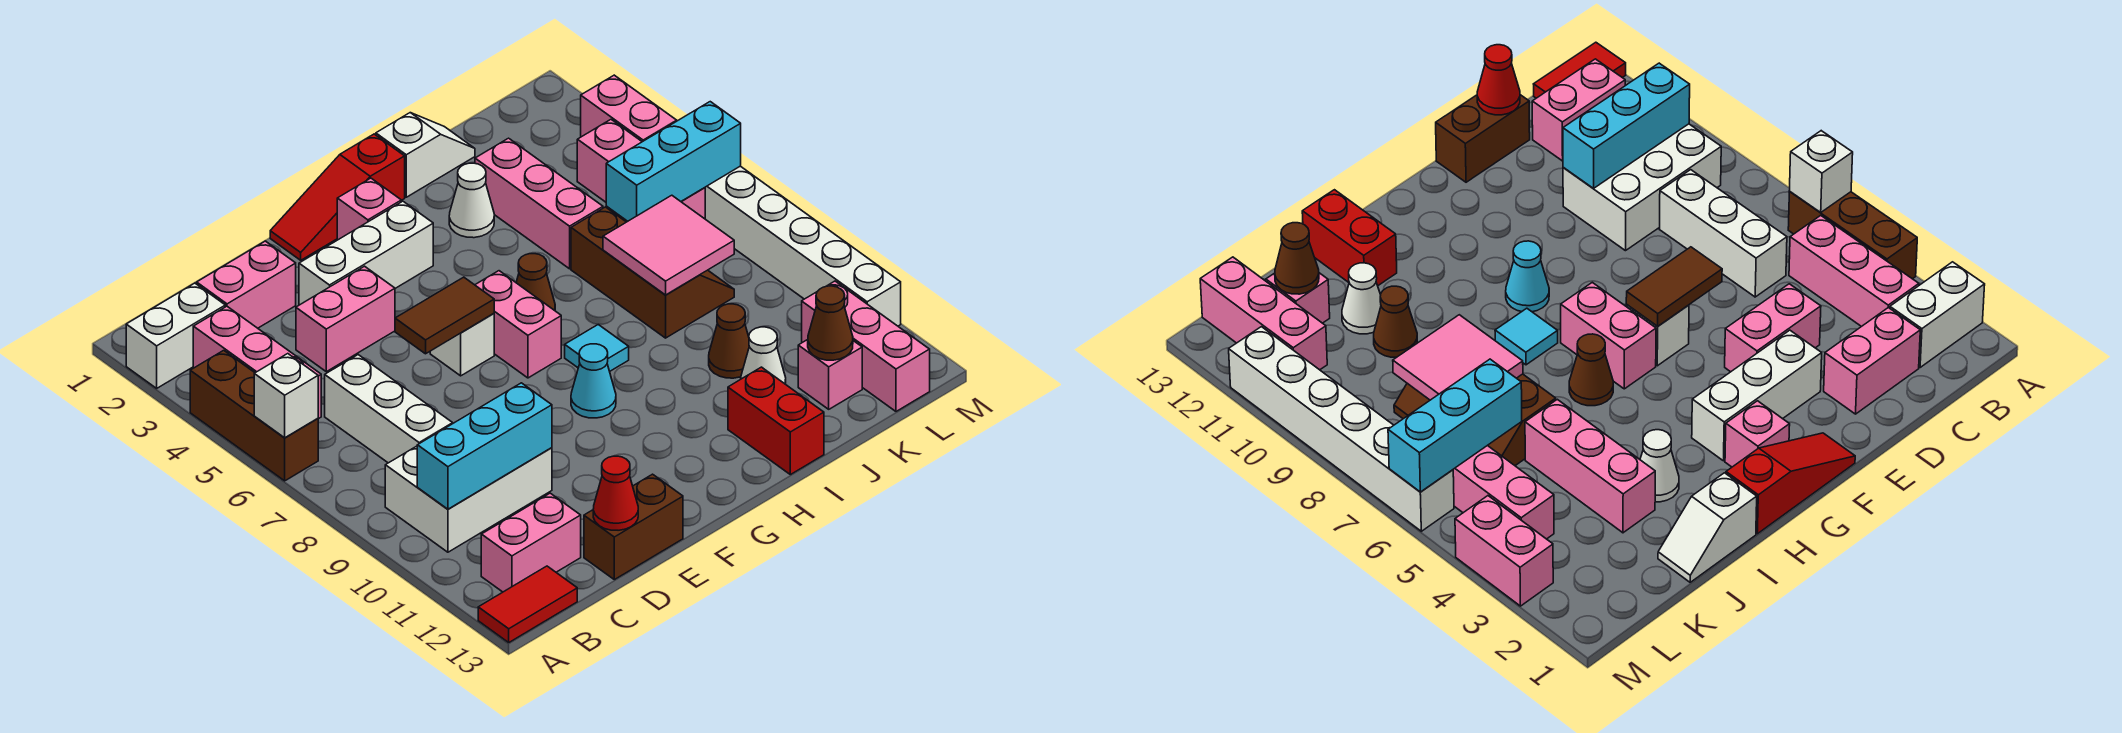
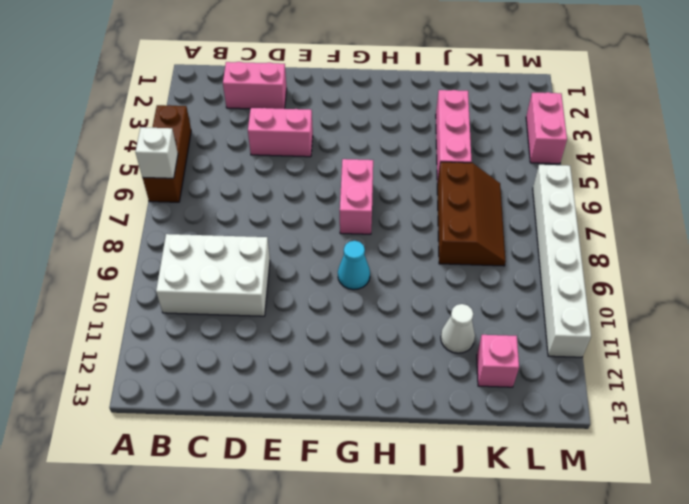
none -> white brick A2:B2 level 1
none -> red tile A13:B13 level 1
none -> pink brick B3:B5 level 1
none -> pink brick B12:C12 level 1

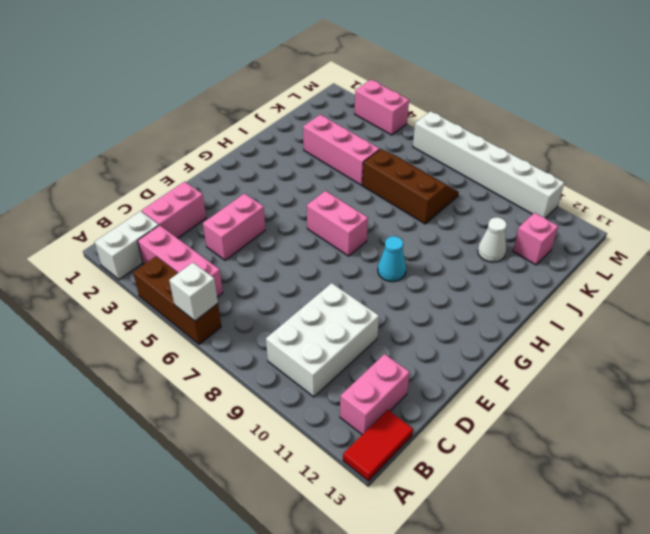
none -> white brick C6:C8 level 1
none -> brown brick D13:E13 level 1
none -> white brick E3:G3 level 1
none -> red slope F1:H1 level 1 top H

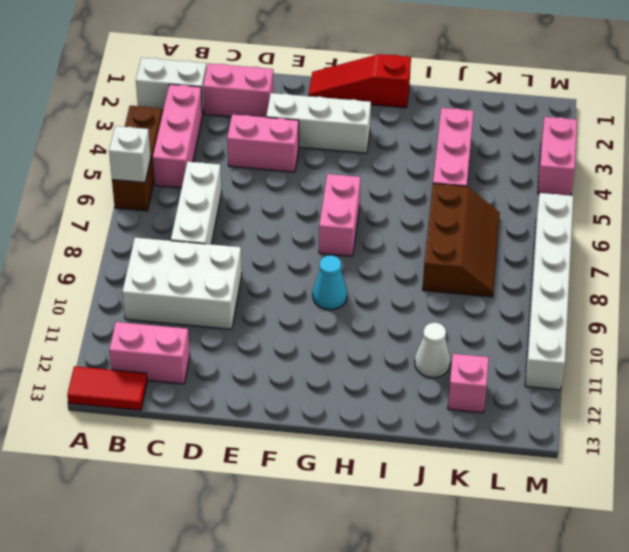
none -> brown brick D13:E13 level 1
none -> white brick F6 level 1
none -> pink brick G2 level 1
none -> brown cone H6 level 1

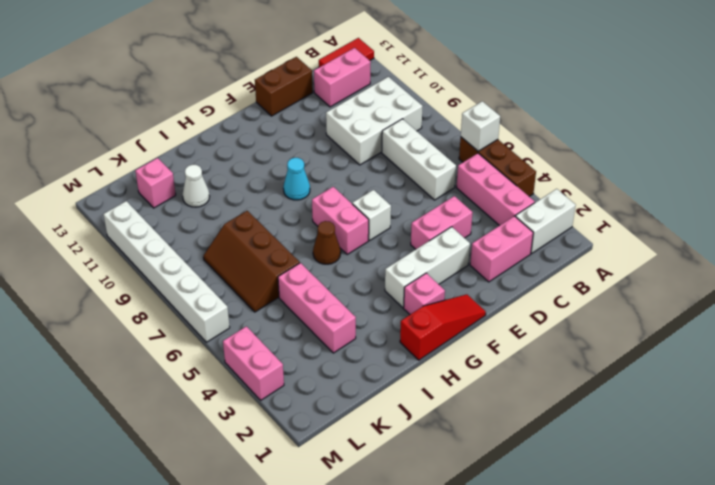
none -> cyan tile H8 level 1
none -> white slope I1:J1 level 1 top I
none -> white cone I3 level 1
none -> red brick I12:I13 level 1

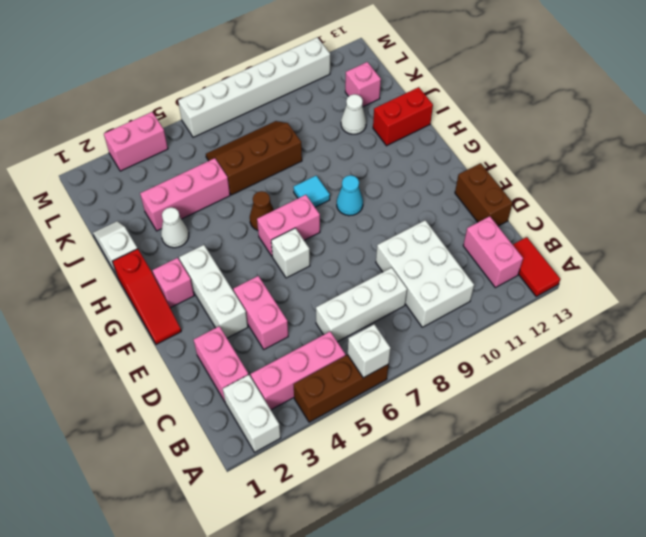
none -> brown cone J10 level 1
none -> pink brick L4:L6 level 1
none -> pink brick L11:L13 level 1
none -> cyan brick B10:D10 level 2

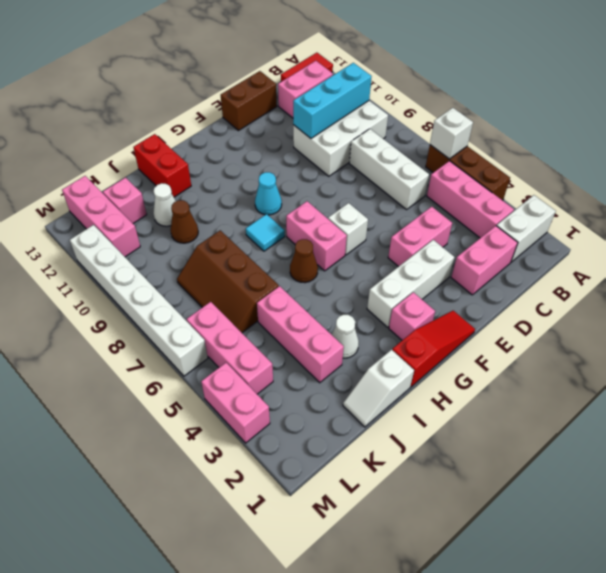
none -> red cone D13 level 2
none -> brown tile E6:F6 level 2
none -> pink tile J7:K8 level 2
none -> cyan brick K6:M6 level 2

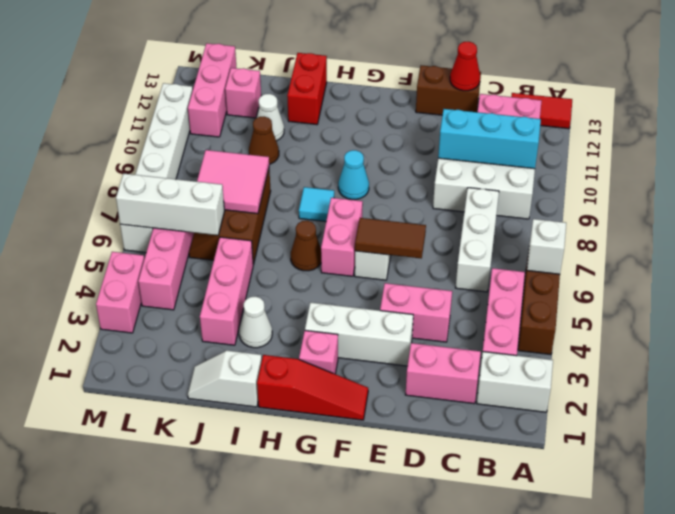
white brick K6:M6 level 2 -> cyan brick K6:M6 level 2
none -> brown cone K12 level 2

